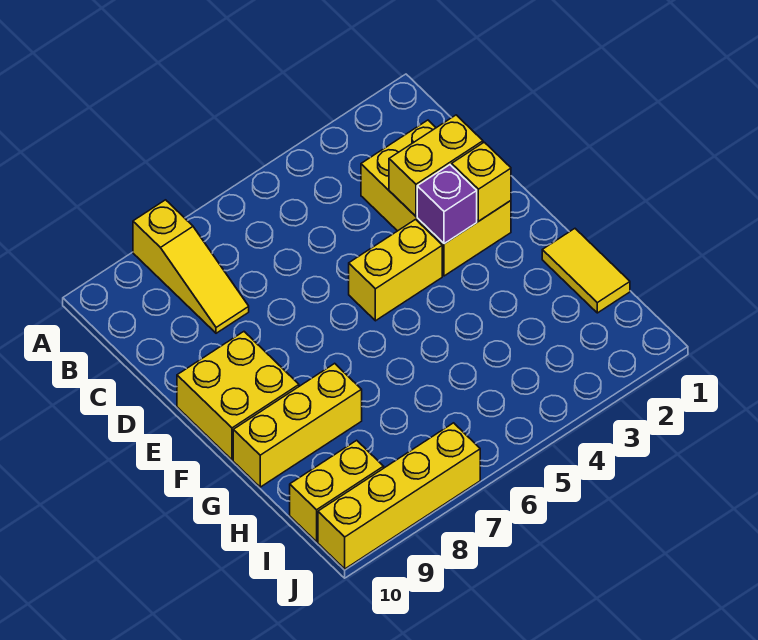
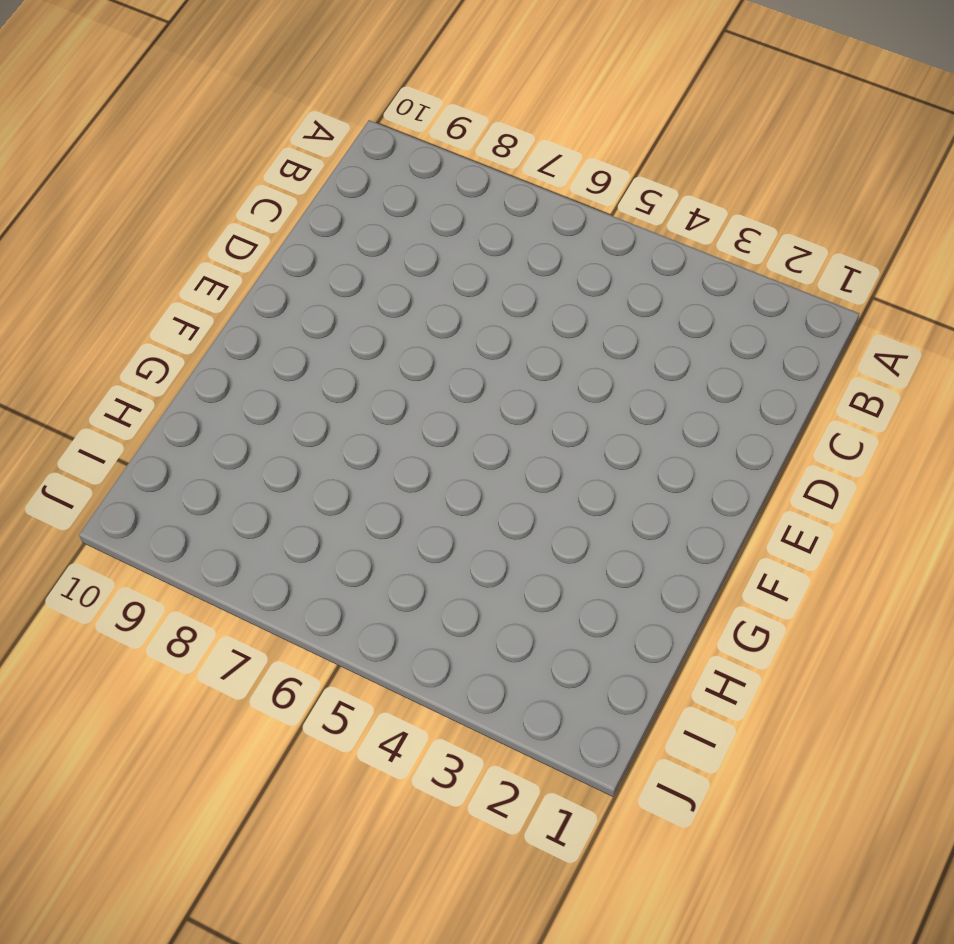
none -> yellow slope A8:C8 level 1 top A
none -> yellow brick C2:E3 level 1

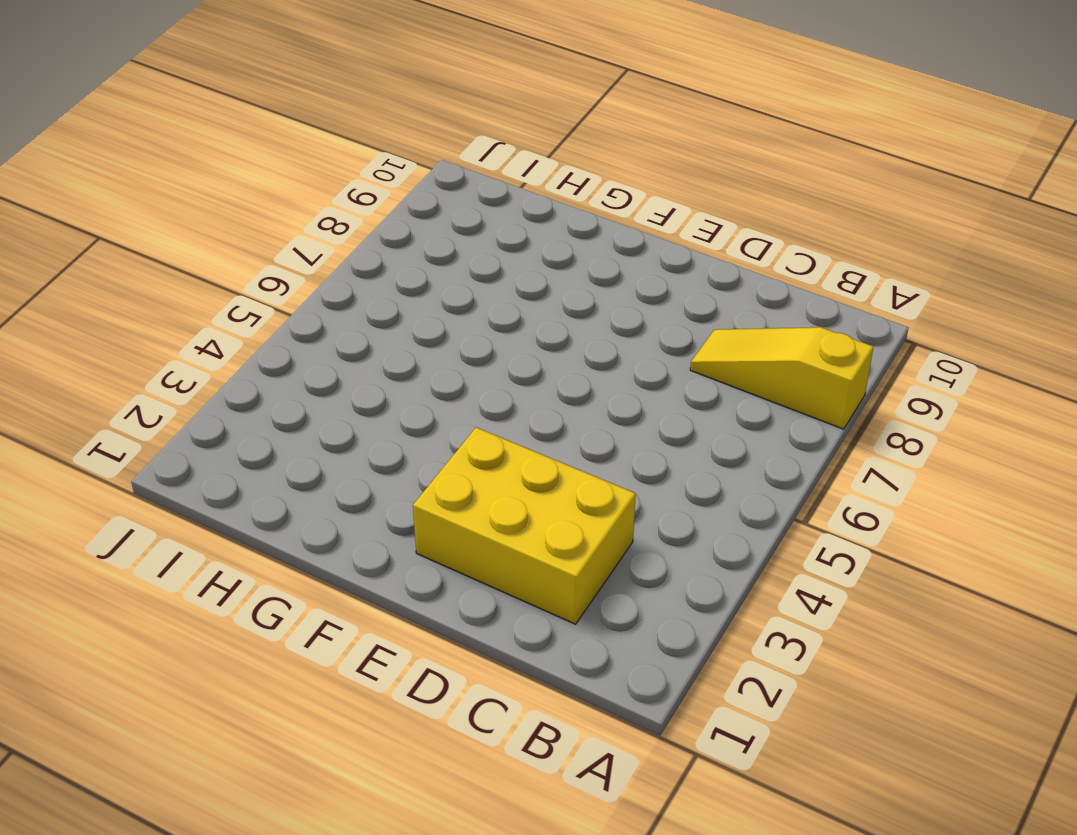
none -> yellow brick E4:E5 level 1
none -> yellow brick E9:F10 level 1

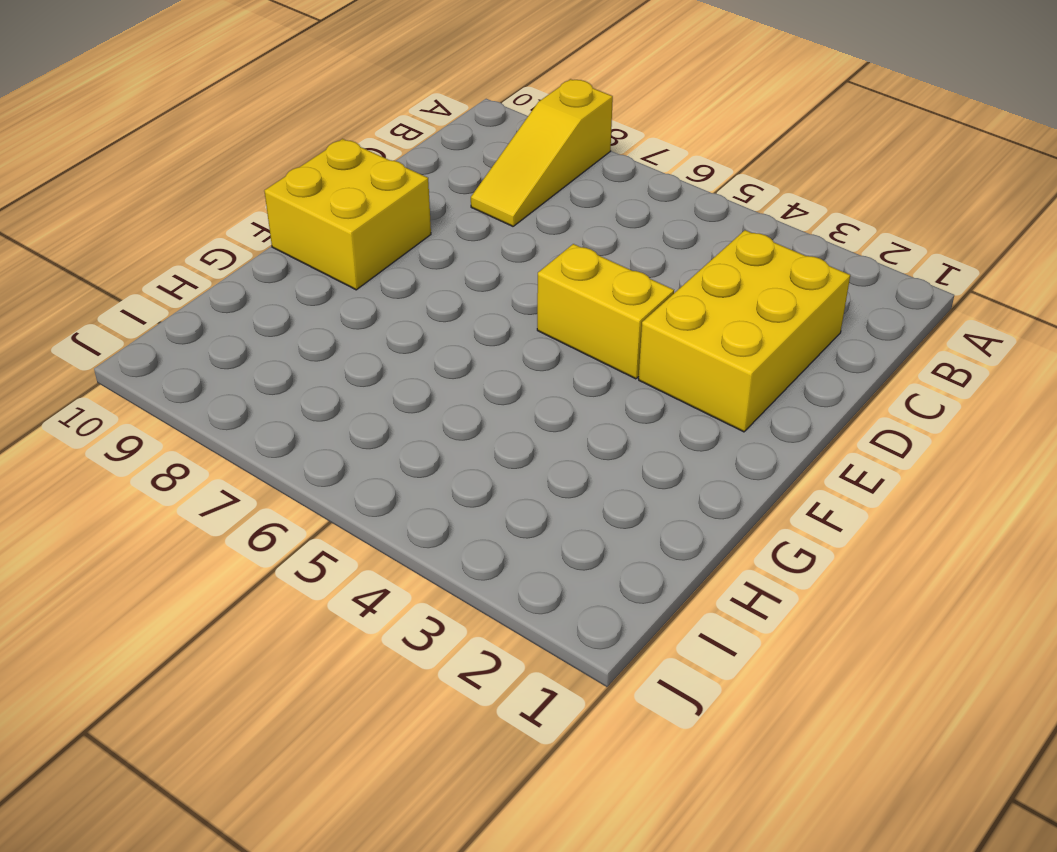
none -> yellow tile G1:H1 level 1
none -> yellow brick G8:G10 level 1

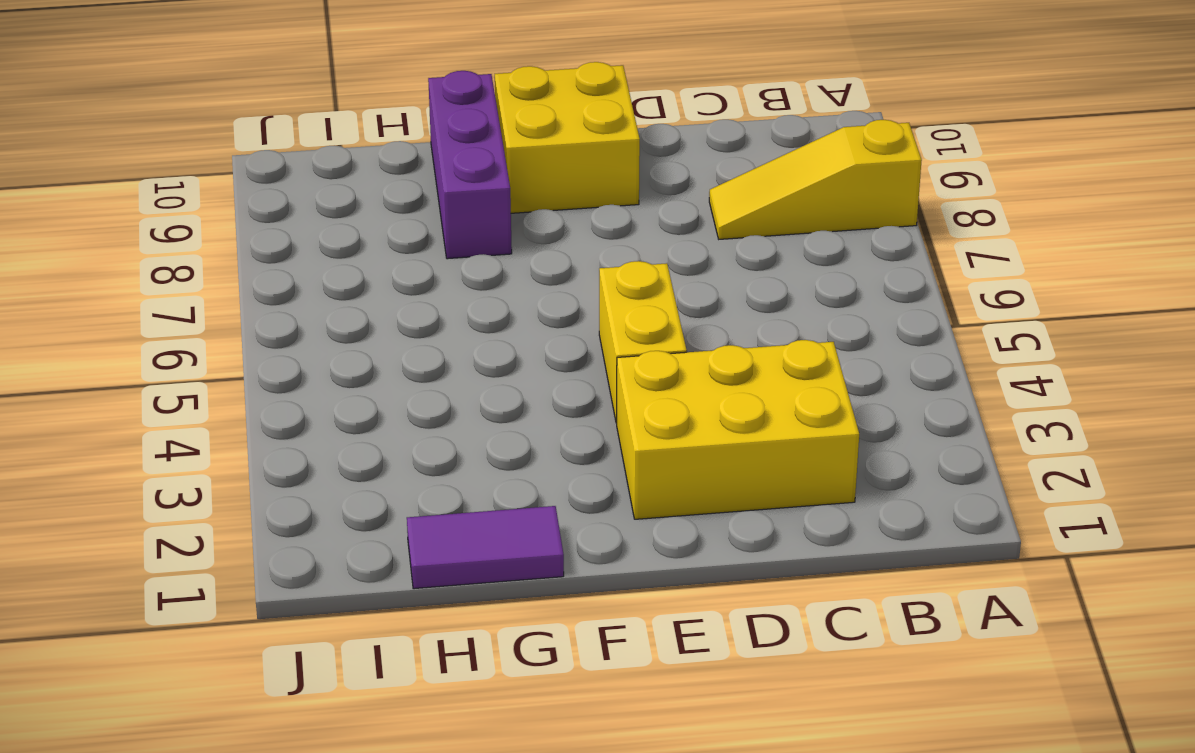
purple tile G1:H1 level 1 -> yellow tile G1:H1 level 1
purple brick G8:G10 level 1 -> yellow brick G8:G10 level 1
none -> yellow brick I9:I10 level 1
none -> yellow brick J7:J10 level 1

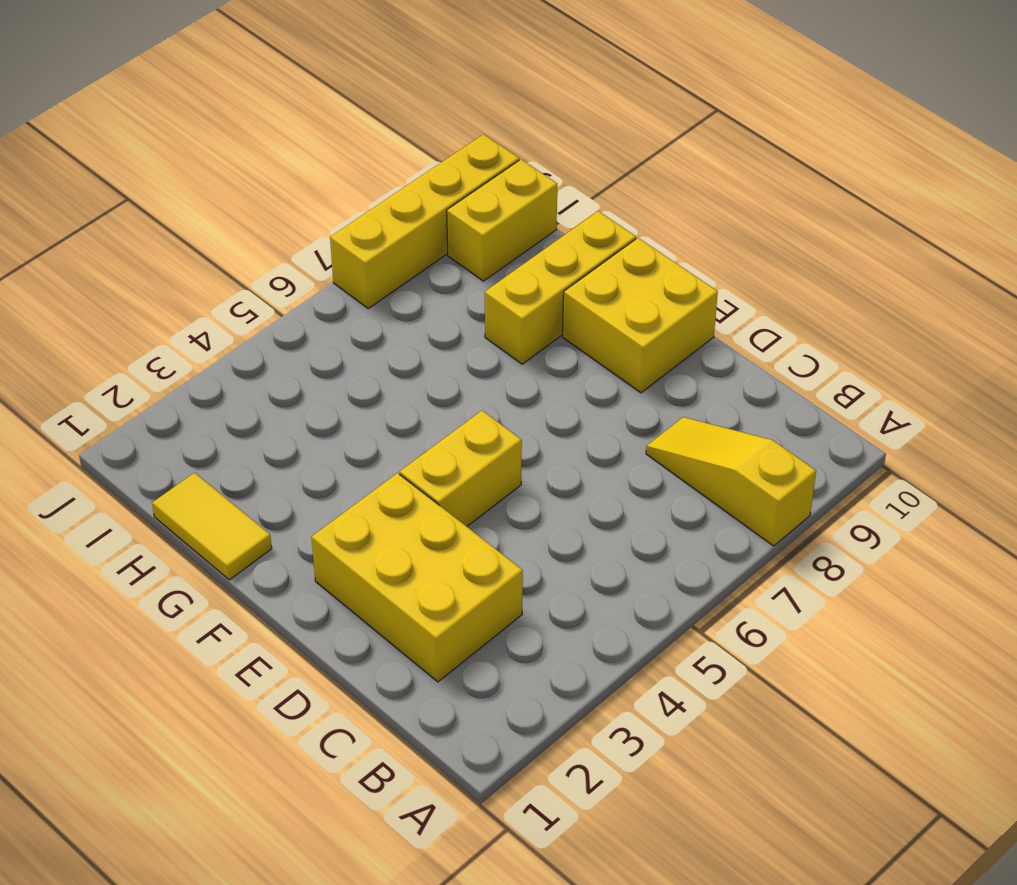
none -> yellow brick D2:D3 level 2
none -> yellow brick E2 level 2

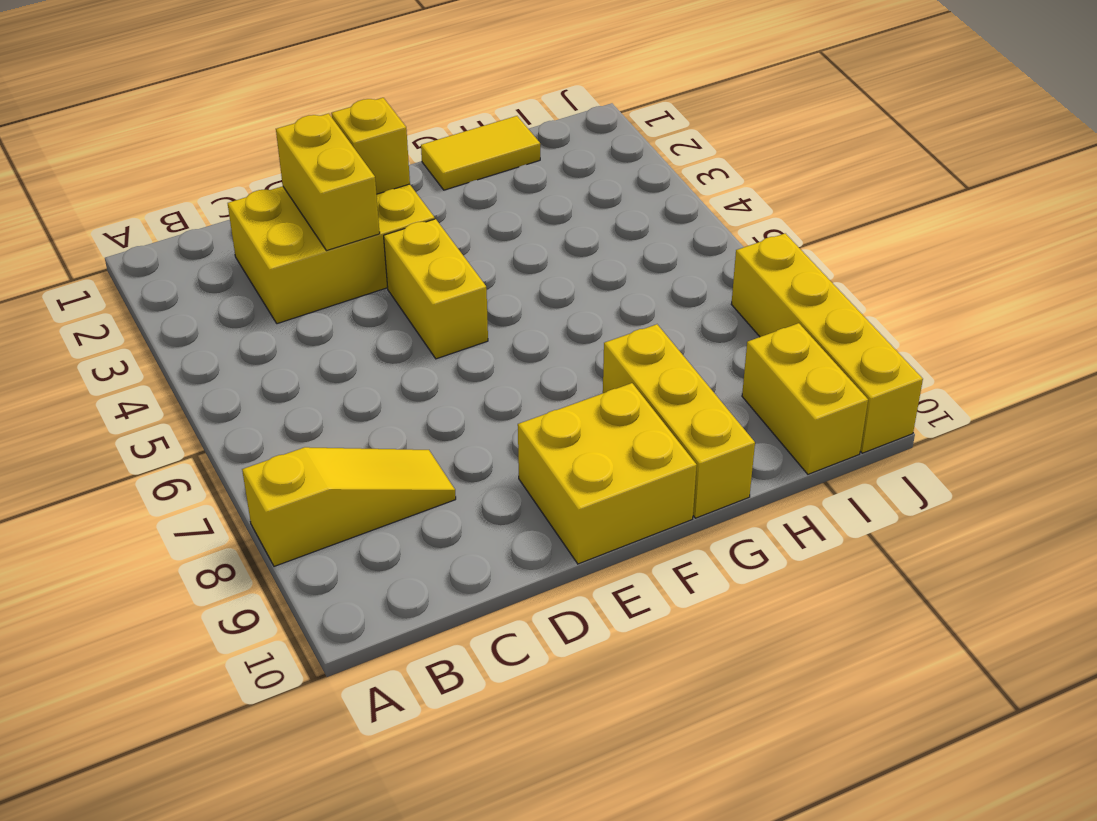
none -> purple brick E3 level 2

